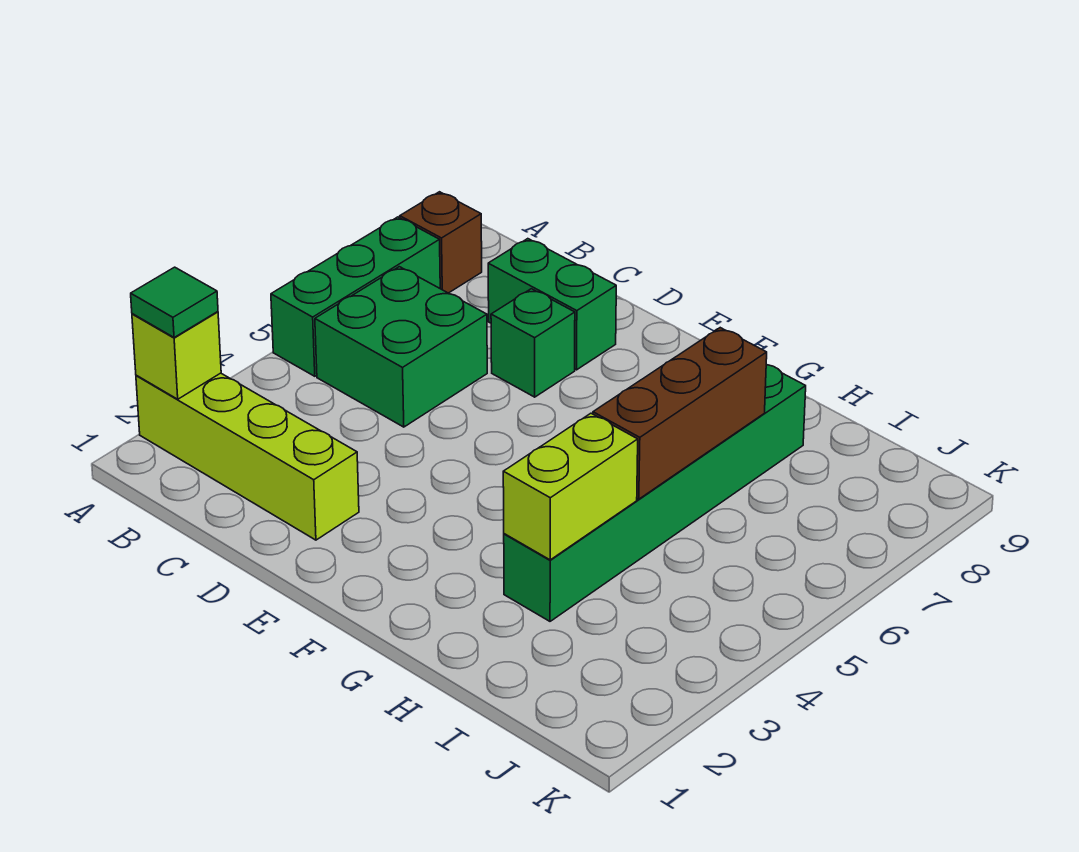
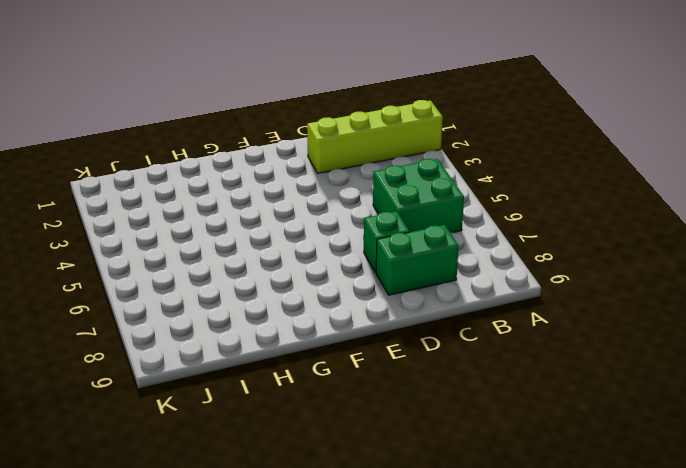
none -> green brick A5:A7 level 1
none -> brown brick A8 level 1

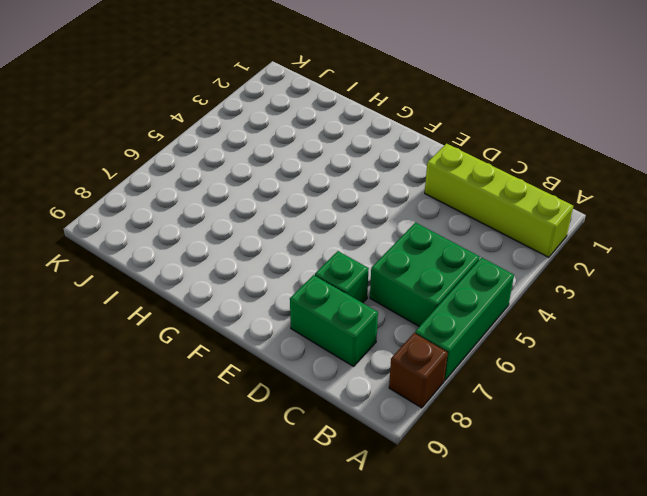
none -> green brick H3:H8 level 1
none -> lime brick A2 level 2

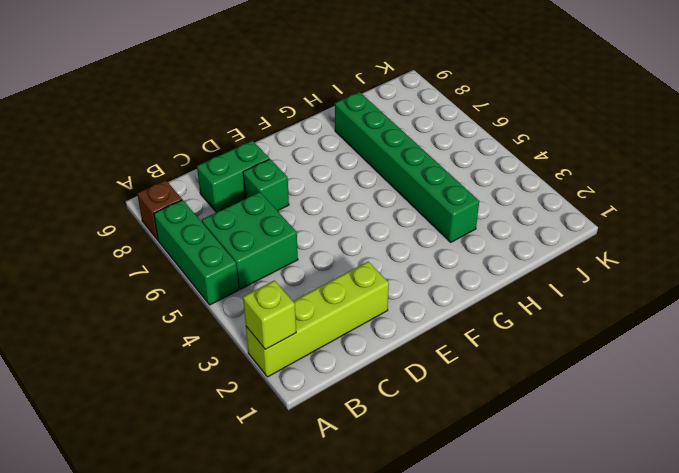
none -> lime brick H3:H4 level 2
none -> brown brick H5:H7 level 2

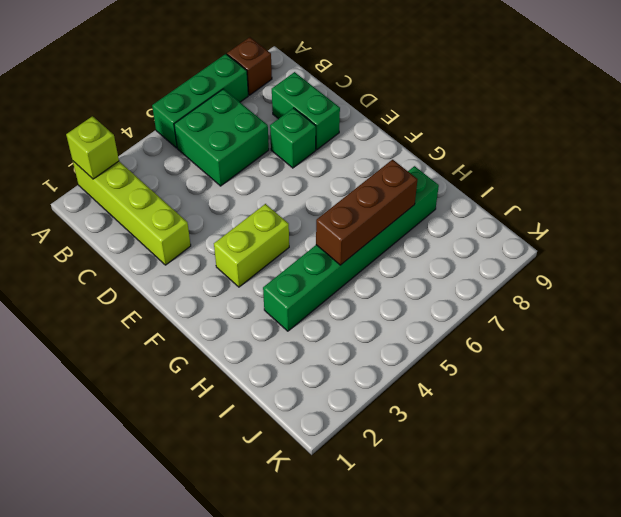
lime brick F3:F4 level 1 -> lime brick H3:H4 level 2
none -> green tile A2 level 3

